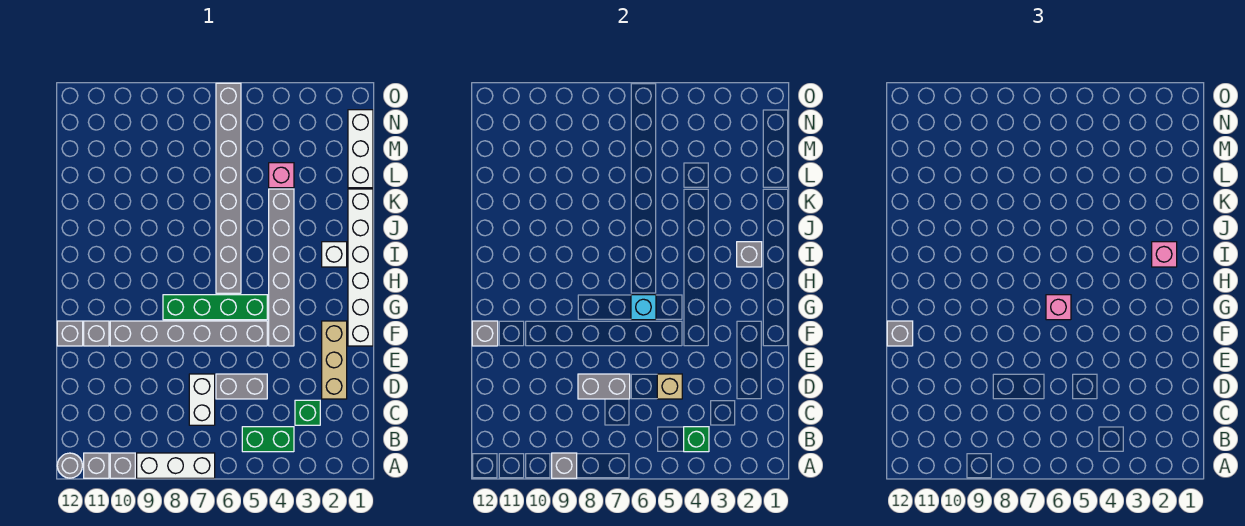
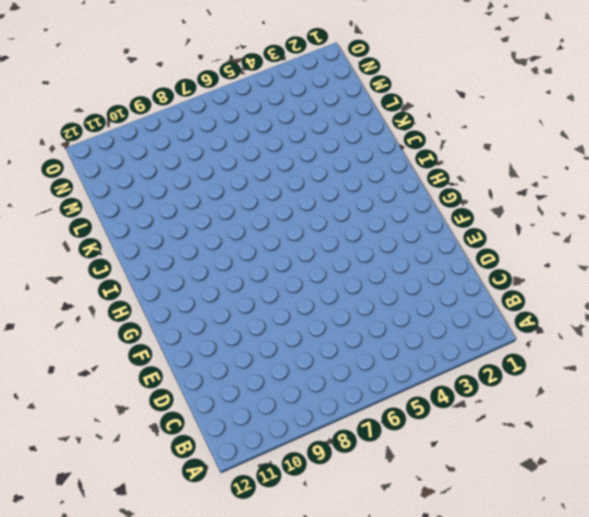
none -> white brick A7:A9 level 1
none -> grey brick A10 level 1
none -> grey brick A11 level 1

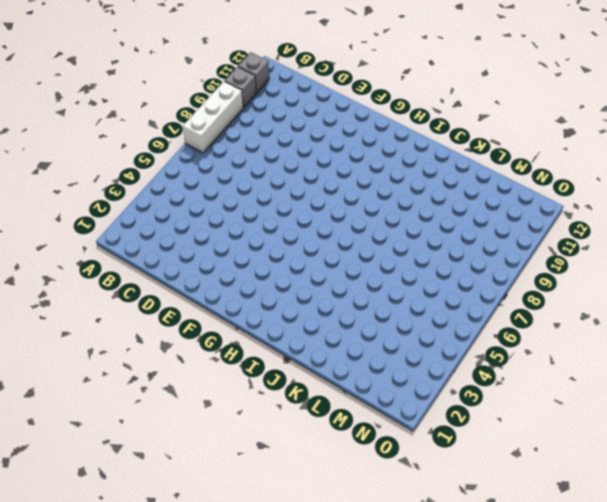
none -> grey round brick A12 level 1
none -> green brick B4:B5 level 1
none -> green brick C3 level 1

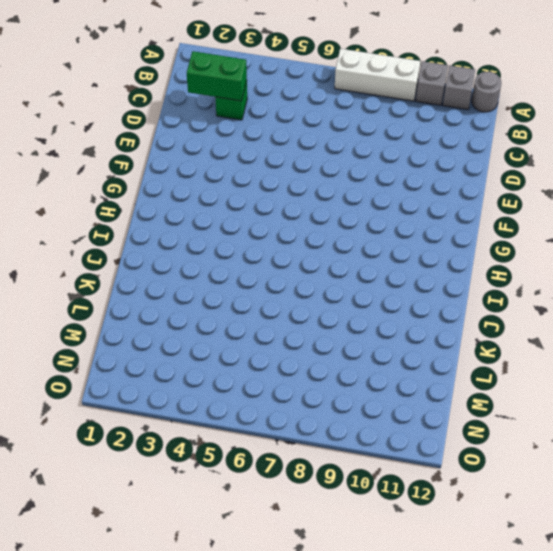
green brick C2:C3 level 2 -> green brick B4:B5 level 1
none -> white brick C7:D7 level 1
none -> tan brick D2:F2 level 1
none -> grey brick D5:D6 level 1

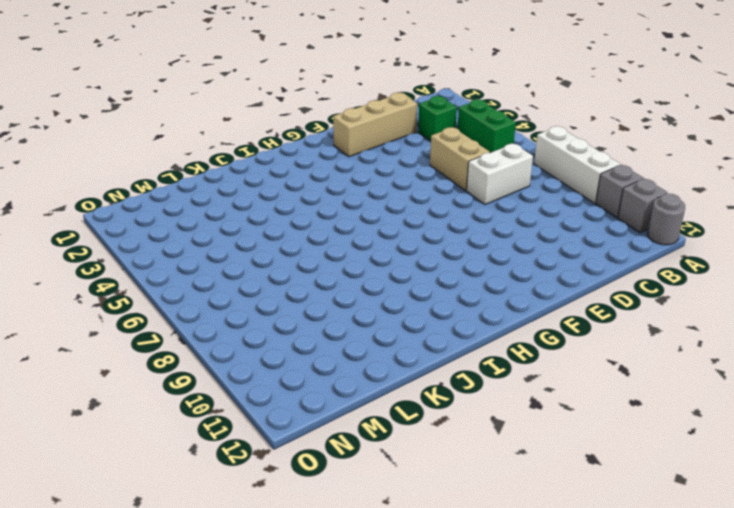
tan brick D5:D6 level 1 -> grey brick D5:D6 level 1
none -> white brick F1:K1 level 1
none -> grey brick F4:K4 level 1
none -> grey brick F5:F10 level 1

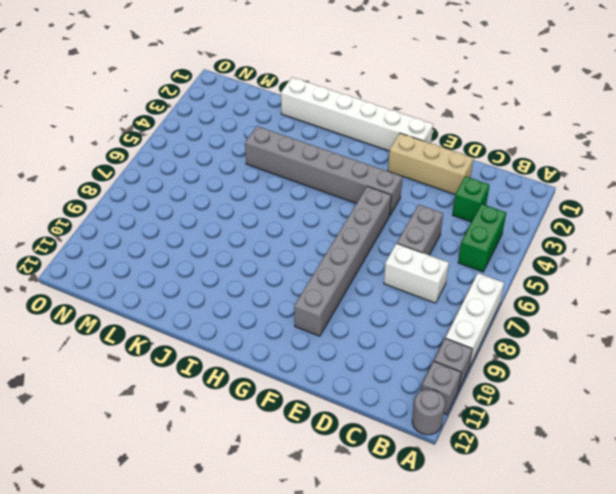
none -> grey brick F11 level 1
none -> grey brick F12 level 1
none -> green brick G5:G8 level 1

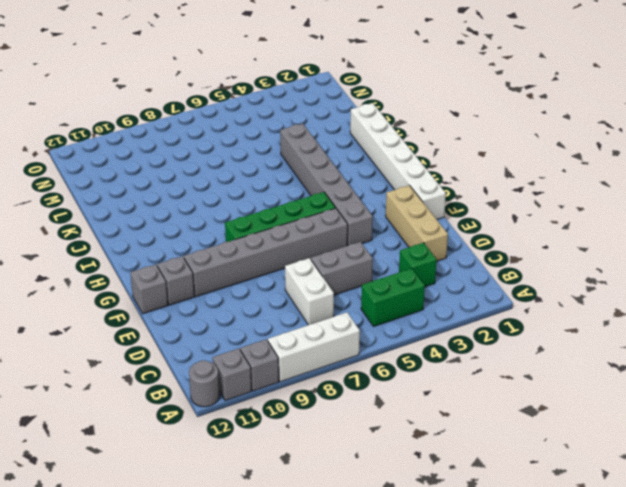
none -> grey brick H6:O6 level 1
none -> white brick I2 level 1
none -> white brick L1:N1 level 1

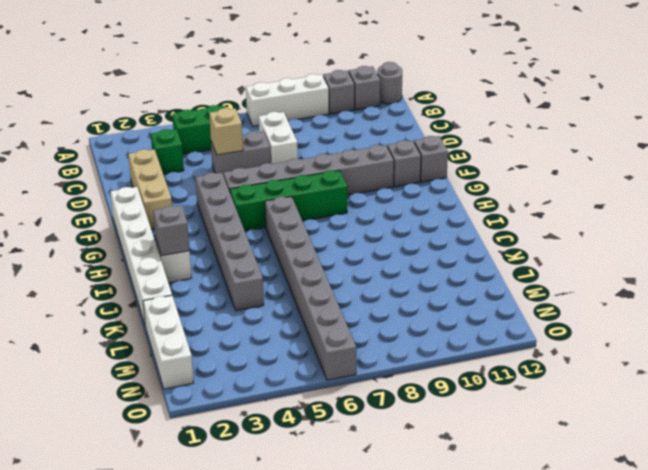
none -> pink brick L4 level 1
none -> grey brick A9 level 2
none -> green brick B4 level 2

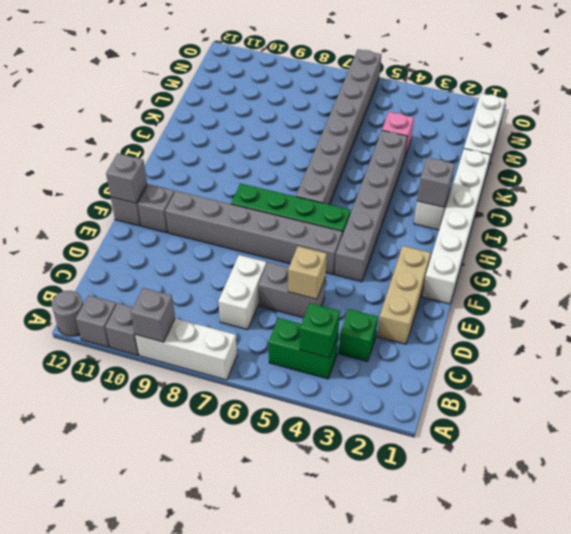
none -> grey brick D7:D8 level 2
none -> cyan brick G6 level 2
none -> grey brick F12 level 3

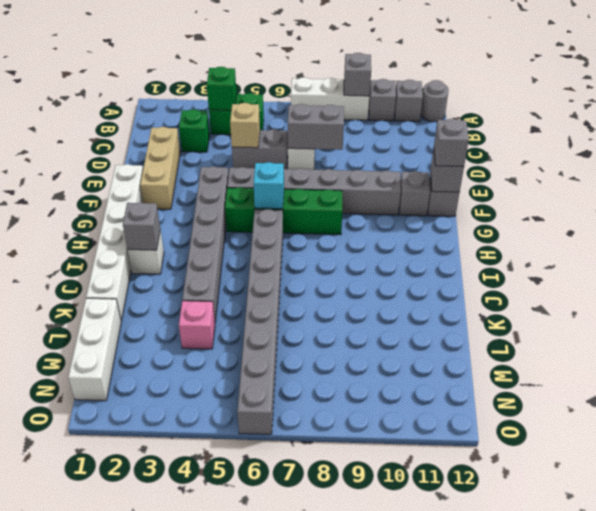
none -> pink brick G6 level 3
none -> pink brick I2 level 3

